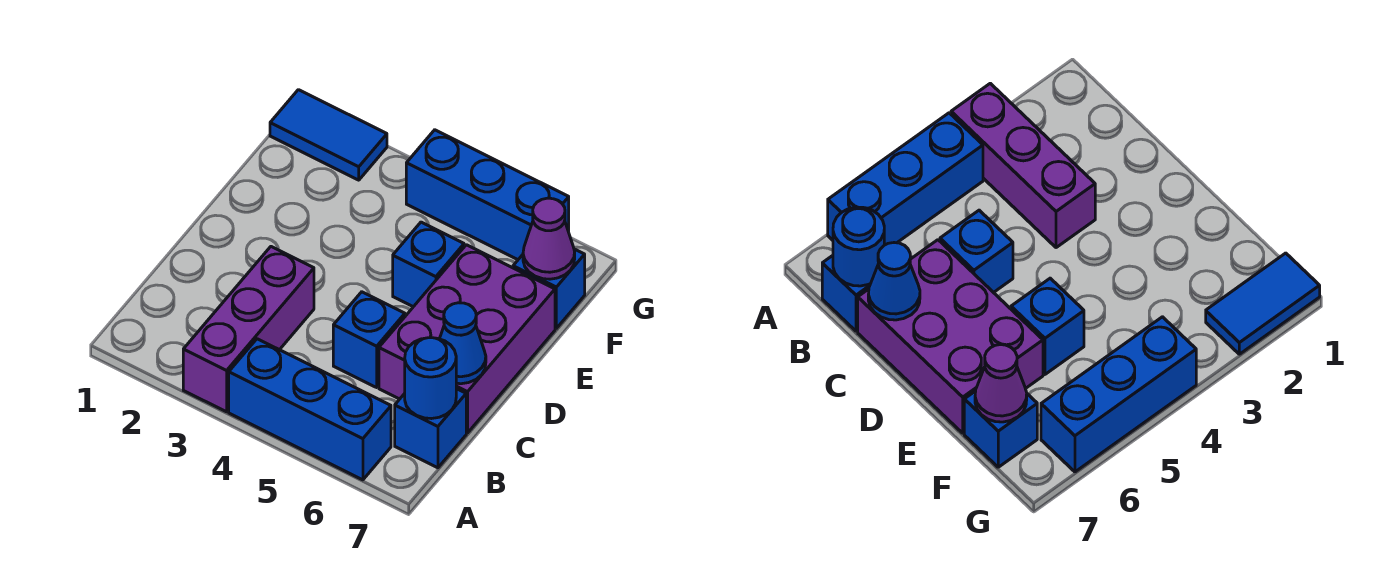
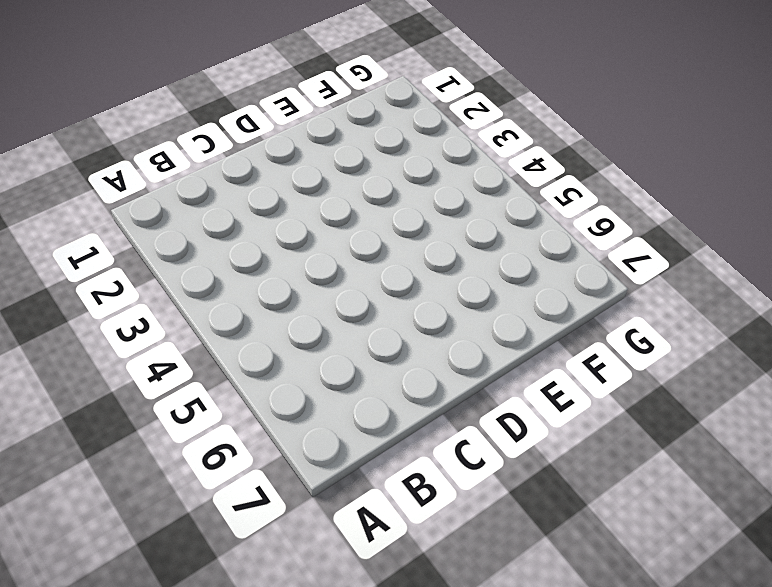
none -> purple brick A3:C3 level 1
none -> blue brick A4:A6 level 1
none -> blue brick B7 level 1

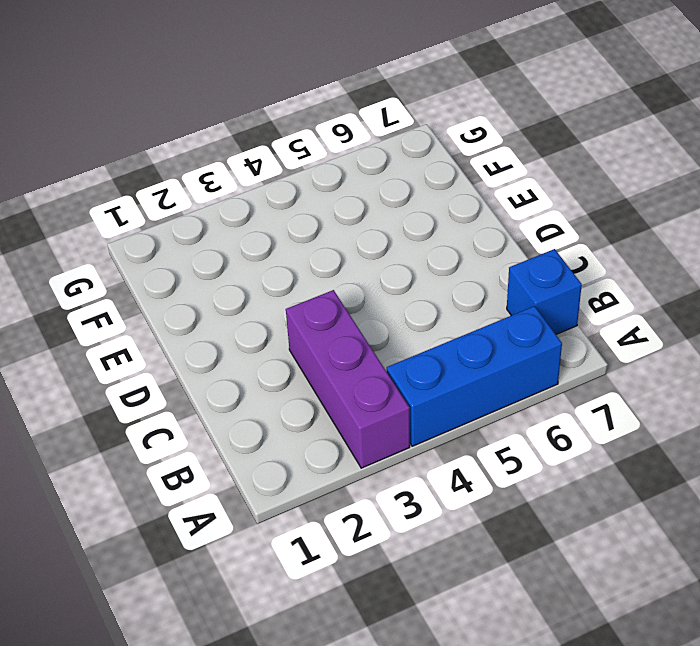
none -> blue brick C5 level 1
none -> purple brick C6:E7 level 1
none -> blue brick E5 level 1

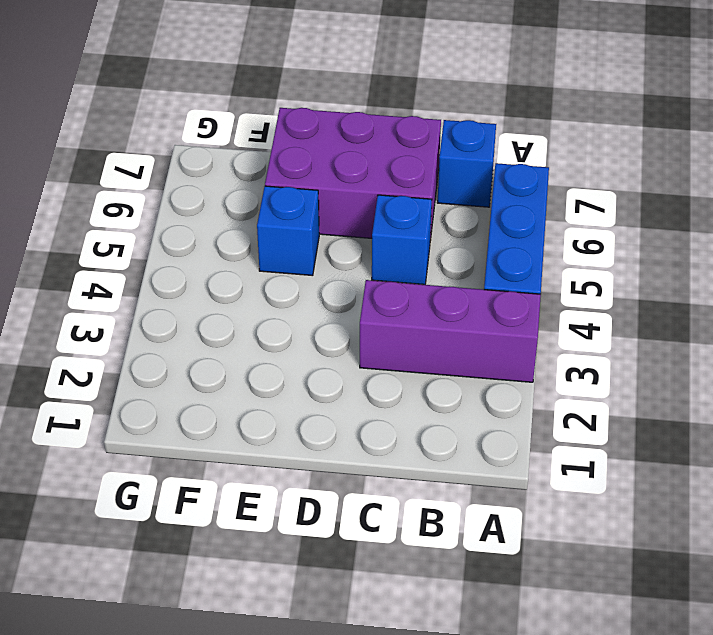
none -> blue brick F7 level 1
none -> blue tile G1:G2 level 1
none -> blue brick G4:G6 level 1

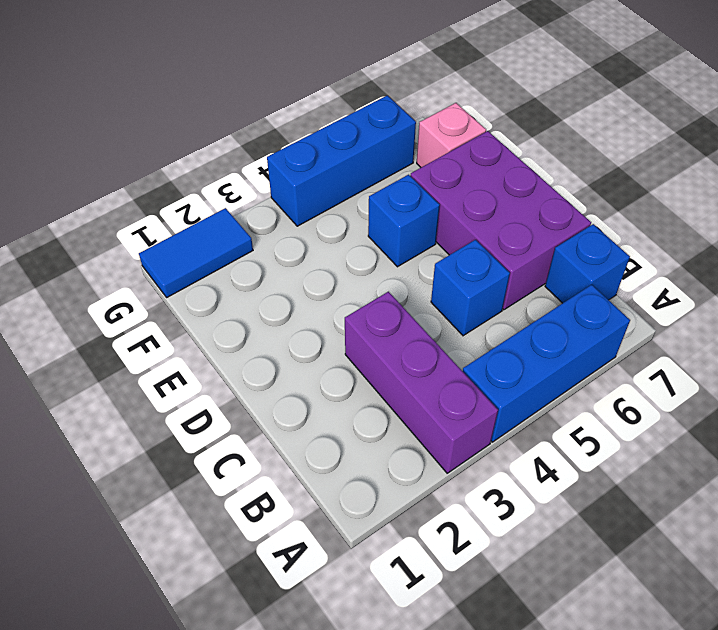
pink brick F7 level 1 -> blue brick F7 level 1
none -> blue round brick B7 level 2
none -> blue cone C7 level 2
none -> purple cone F7 level 2

